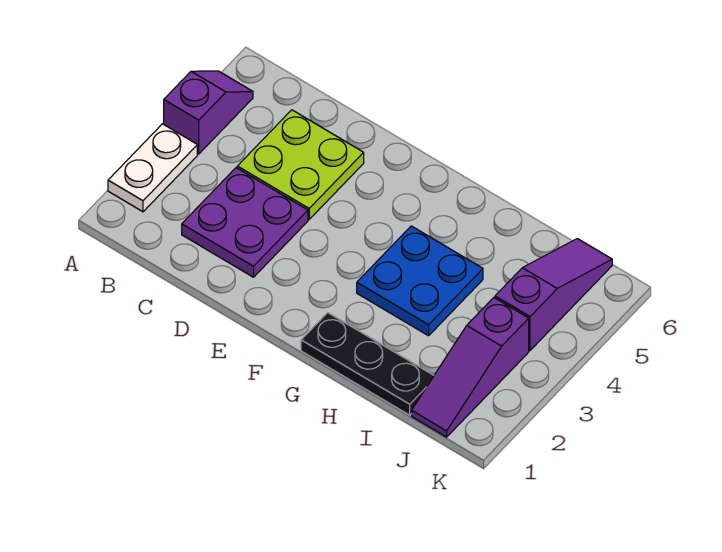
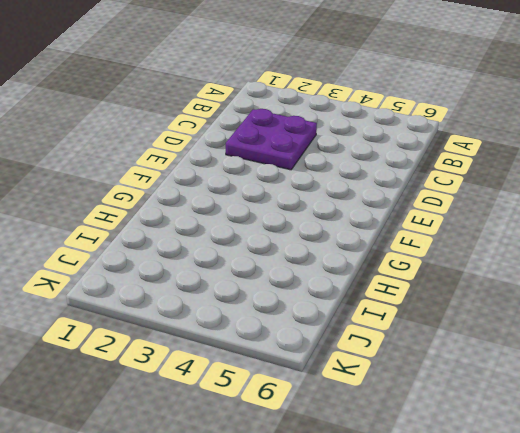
none -> white plate A2:A3 level 1
none -> purple slope A4:A5 level 1 top 4

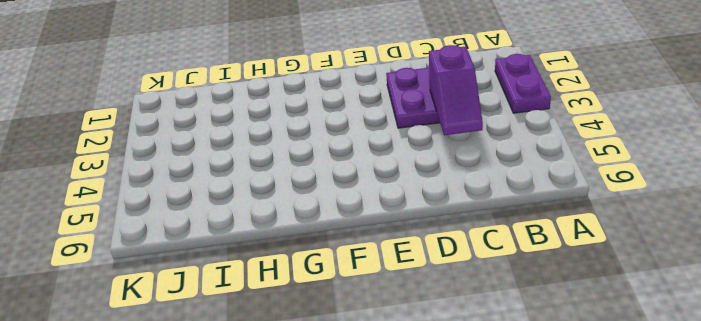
purple plate A2:A3 level 1 -> white plate A2:A3 level 1
purple slope C3:C4 level 2 top 3 -> purple slope A4:A5 level 1 top 4
none -> lime plate C4:D5 level 1
none -> black plate G1:I1 level 1

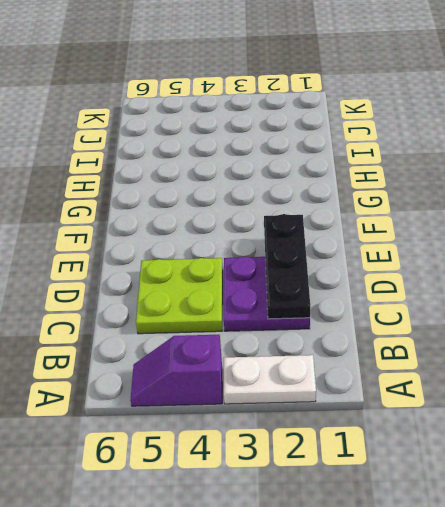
black plate C2:E2 level 2 -> black plate G1:I1 level 1
none -> blue plate G3:H4 level 1
none -> purple slope J1:J3 level 1 top 3

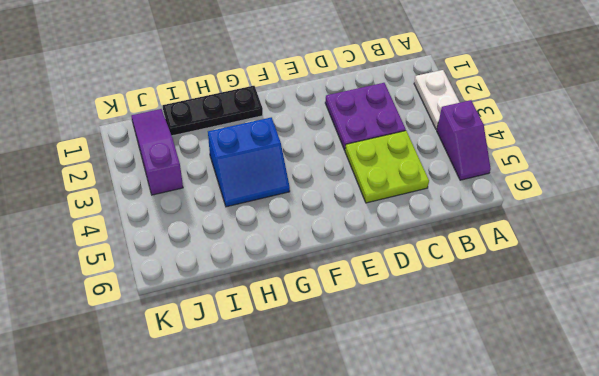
blue slope G3:H4 level 1 top 3 -> blue plate G3:H4 level 1
none -> purple slope J4:J6 level 1 top 4

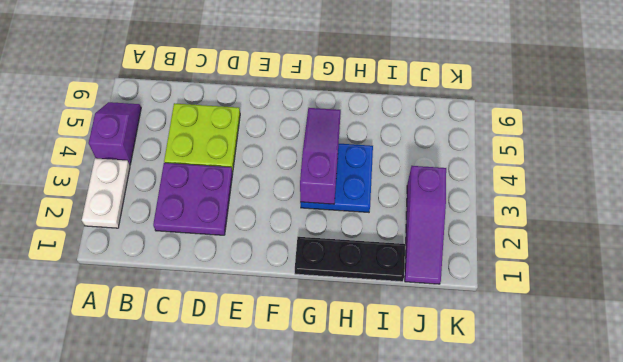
purple slope G3:G5 level 2 top 3 -> purple slope J4:J6 level 1 top 4

